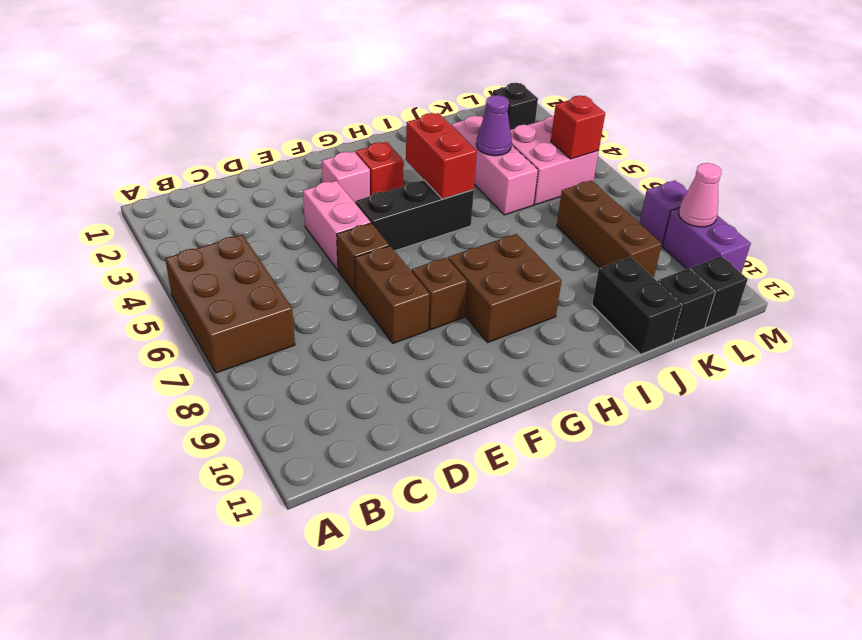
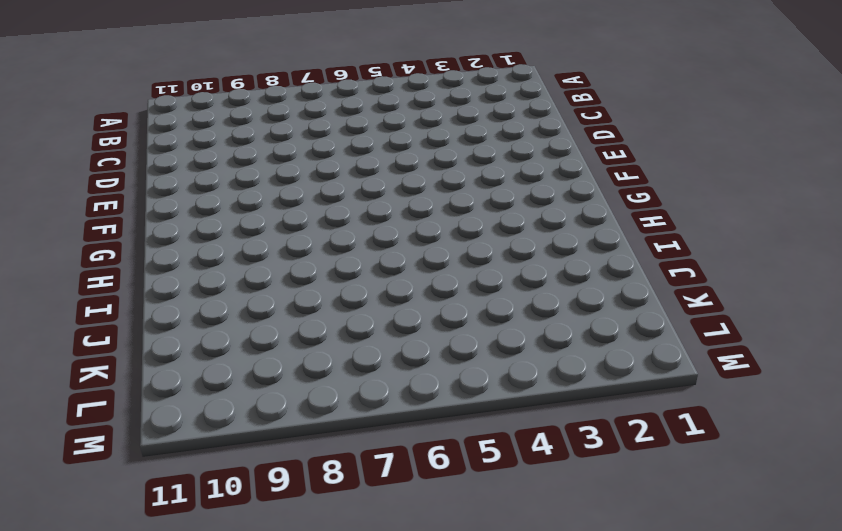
none -> brown brick A5:B7 level 1
none -> pink brick E4:E5 level 1
none -> brown brick E6 level 1

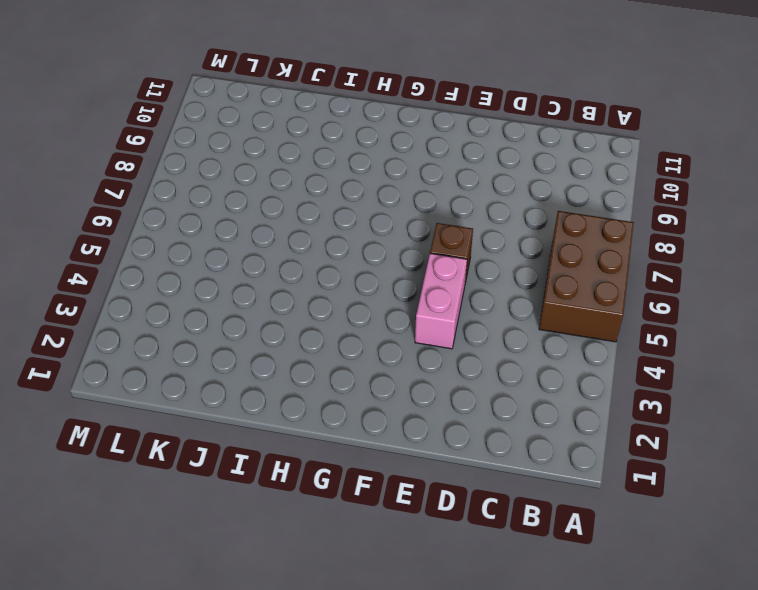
none -> brown brick E7:E8 level 1
none -> pink brick F3 level 1
none -> black brick F5:H5 level 1

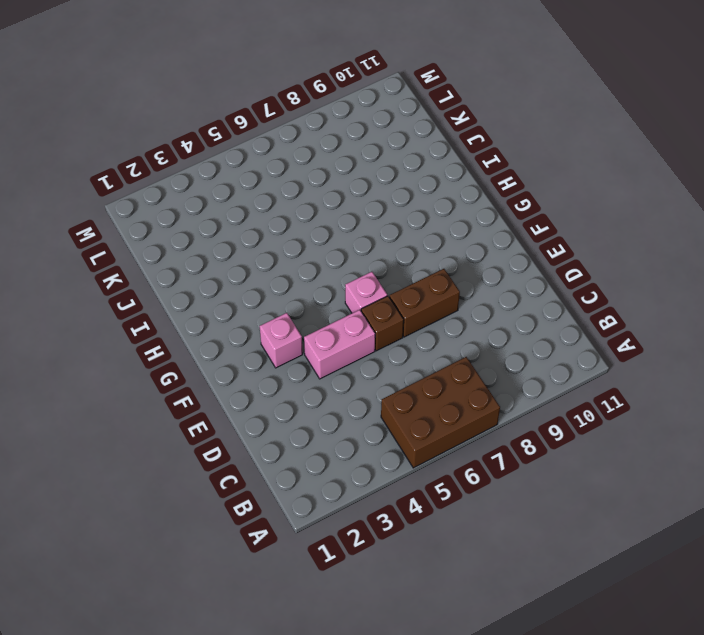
pink brick F6 level 1 -> none
none -> black brick F5:H5 level 1
none -> brown brick F8 level 1
none -> red brick G3 level 1

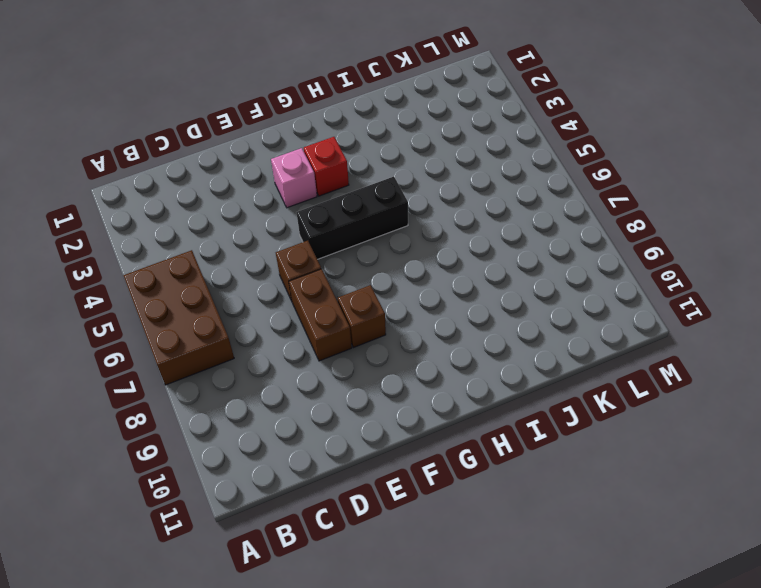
none -> pink brick E4:E5 level 1
none -> brown brick G8:H9 level 1
none -> pink brick J3:J5 level 1

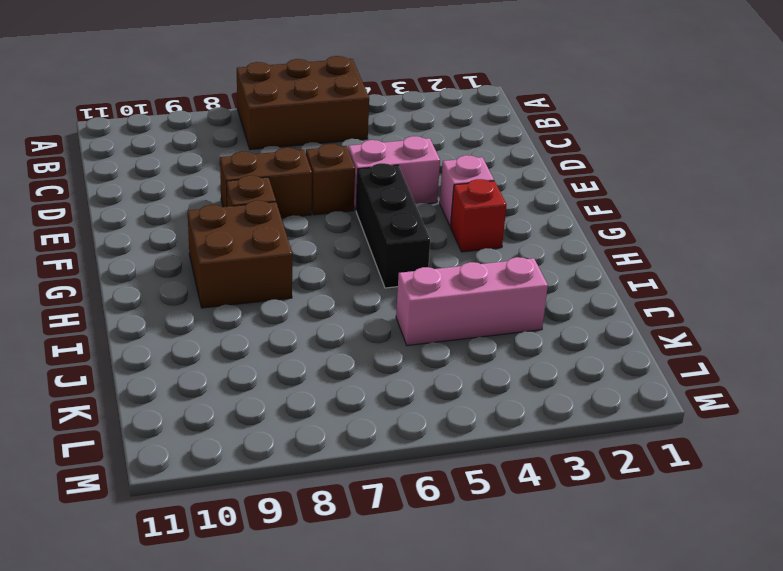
none -> black brick J10:J11 level 1
none -> pink brick K4:L5 level 1
none -> brown brick K7:K9 level 1

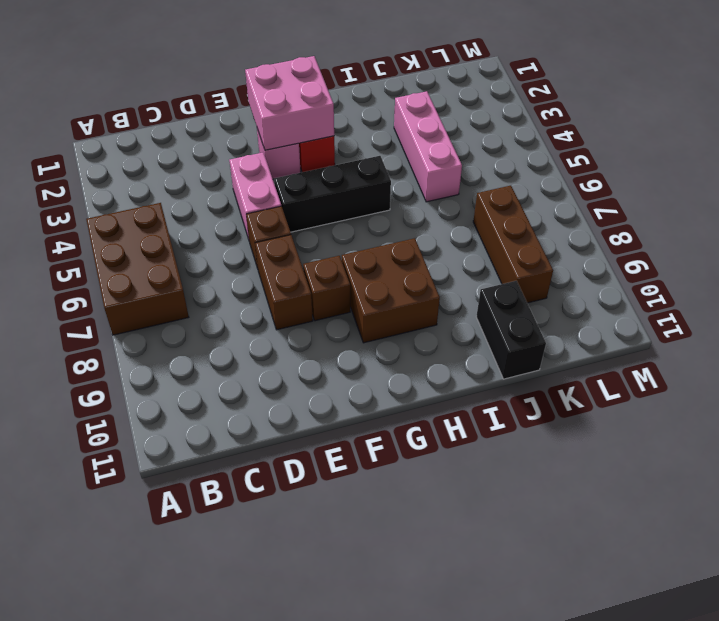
pink brick F2:G3 level 2 -> pink brick K4:L5 level 1
none -> black brick K11 level 1
none -> black brick L2 level 1
none -> black brick L11 level 1

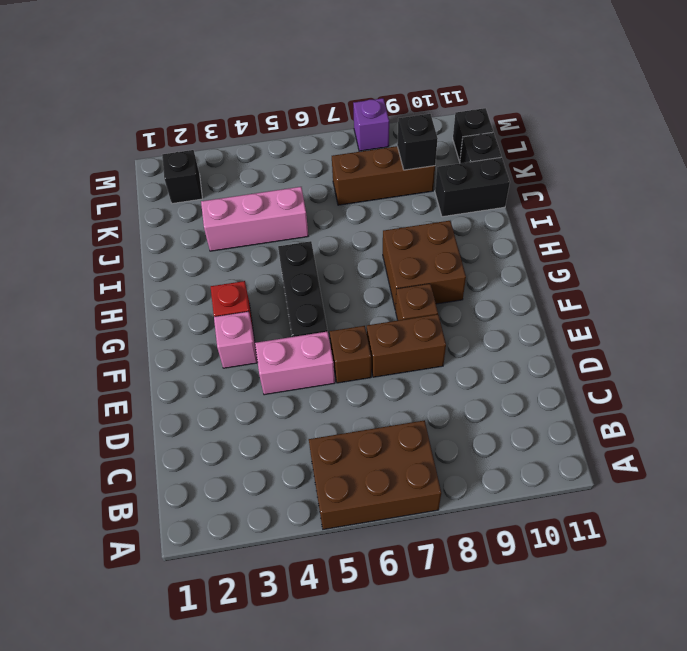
black brick K9 level 2 -> none
none -> pink brick K4:L5 level 1
none -> purple brick M9:M10 level 1
none -> red brick H4:H5 level 2

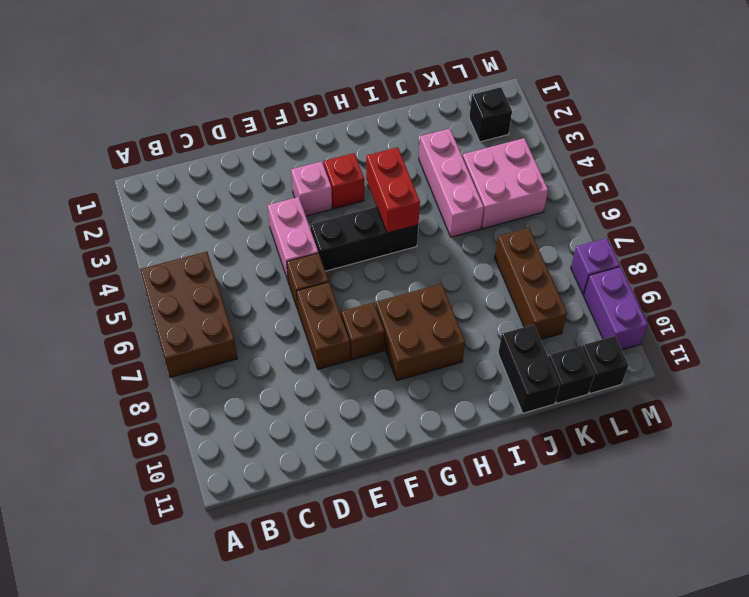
none -> purple cone J4 level 2
none -> red brick L5 level 2
none -> pink cone M9 level 2

